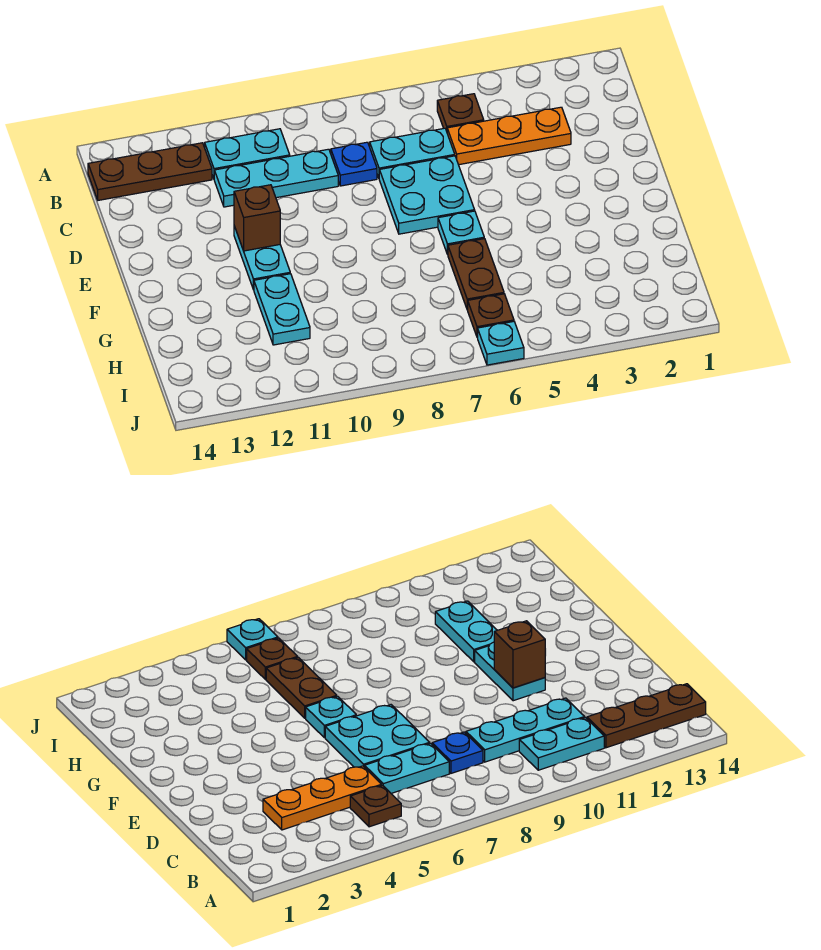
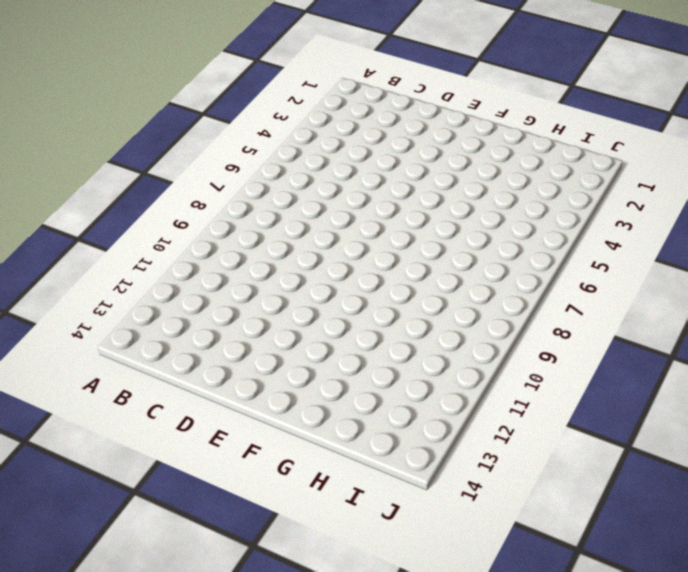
none -> brown plate B5 level 1
none -> cyan plate B10:B11 level 1
none -> brown plate B12:B14 level 1

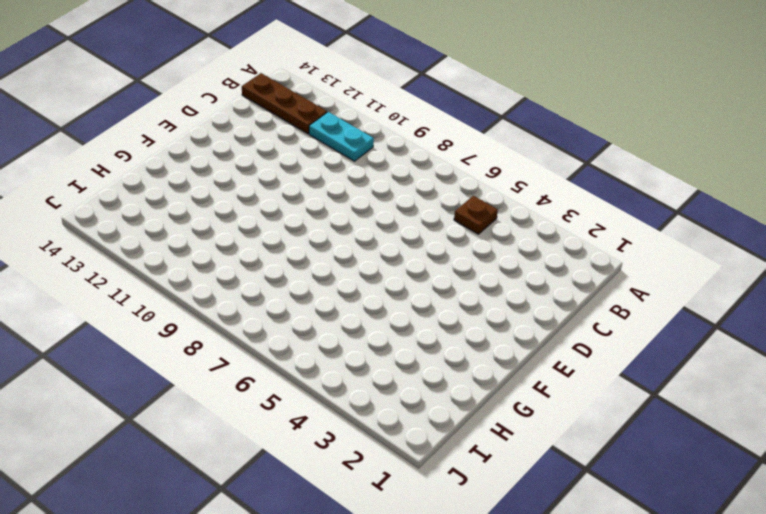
none -> orange plate C3:C5 level 1
none -> cyan plate C6:C7 level 1
none -> blue plate C8 level 1

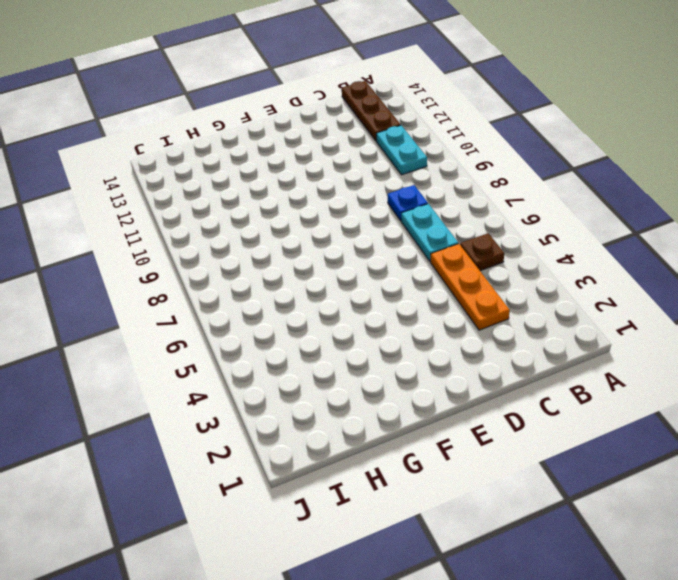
none -> cyan plate C9:C11 level 1
none -> cyan plate D6:E7 level 1
none -> cyan plate E11:F11 level 1

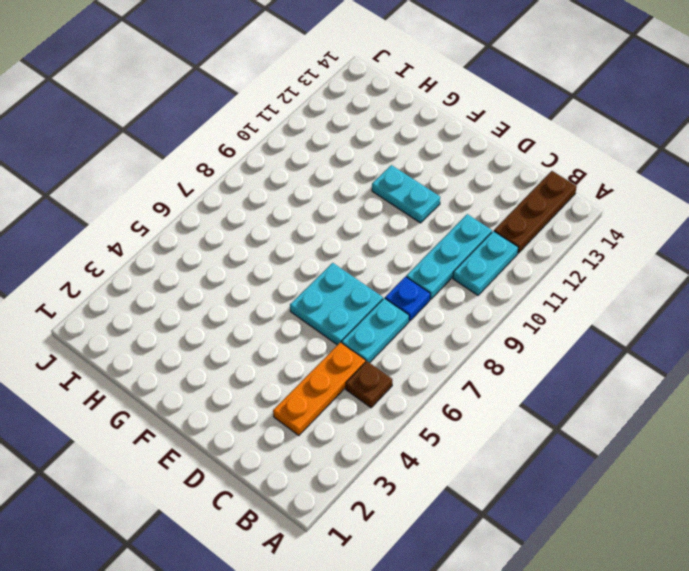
none -> cyan plate F6 level 1
none -> brown plate G6:H6 level 1
none -> cyan plate G11:H11 level 1

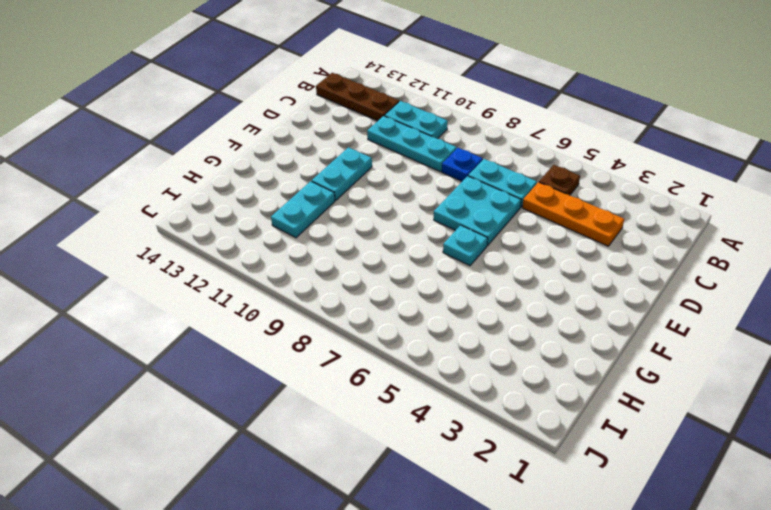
none -> brown plate G6:H6 level 1
none -> brown plate I6 level 1
none -> cyan plate J6 level 1

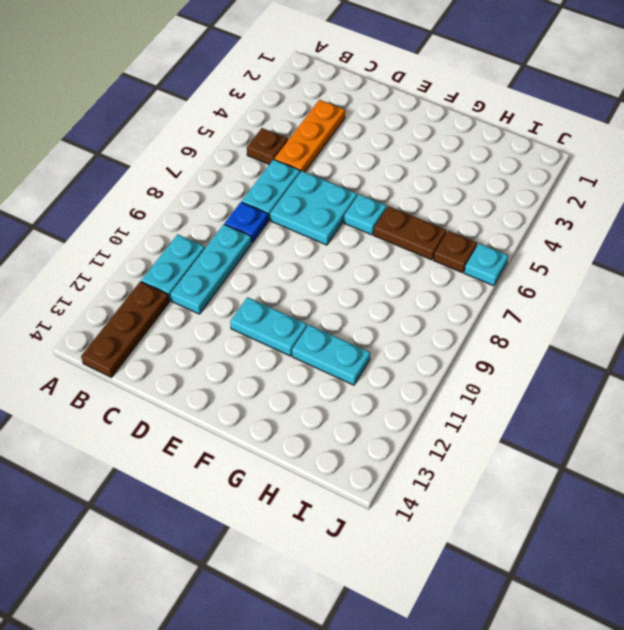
none -> brown brick E11 level 2

